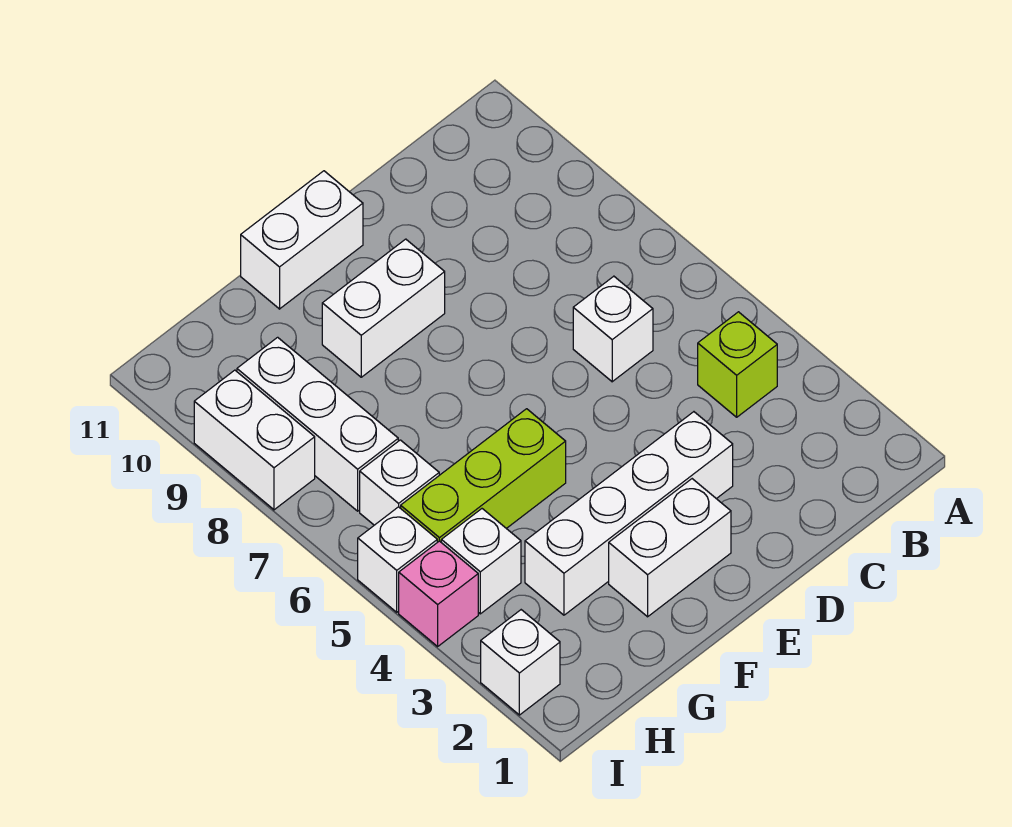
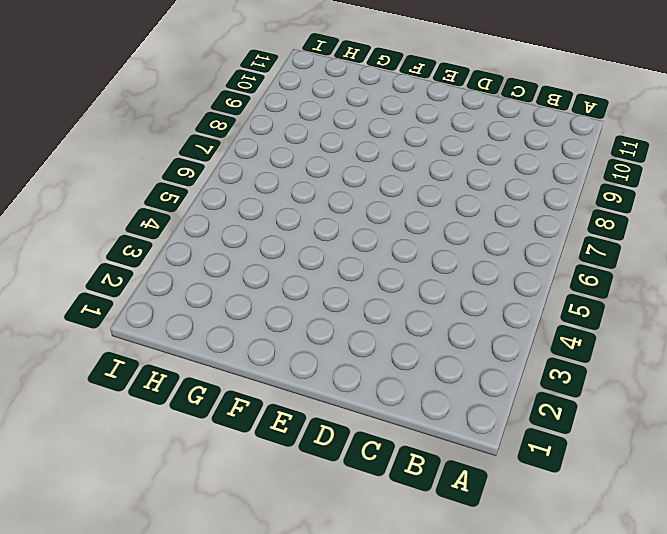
none -> lime brick B4 level 1
none -> white brick C6 level 1
none -> white brick D3:G3 level 1

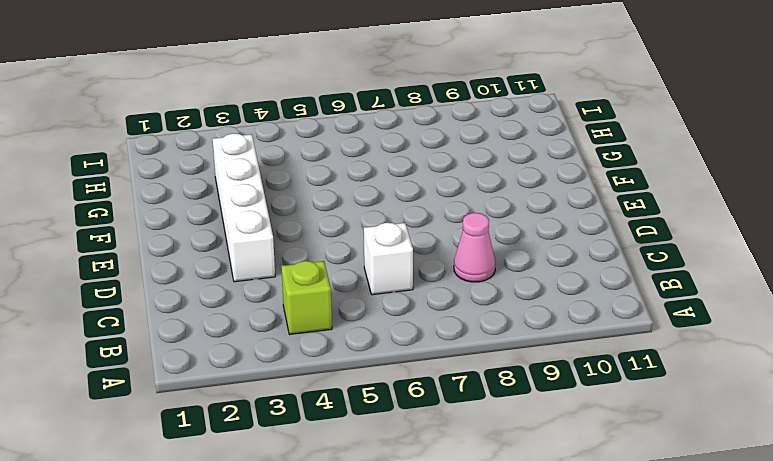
pink cone C8 level 1 -> none
none -> white brick E2:F2 level 1
none -> white brick E9:F9 level 1
none -> white brick E11:F11 level 1

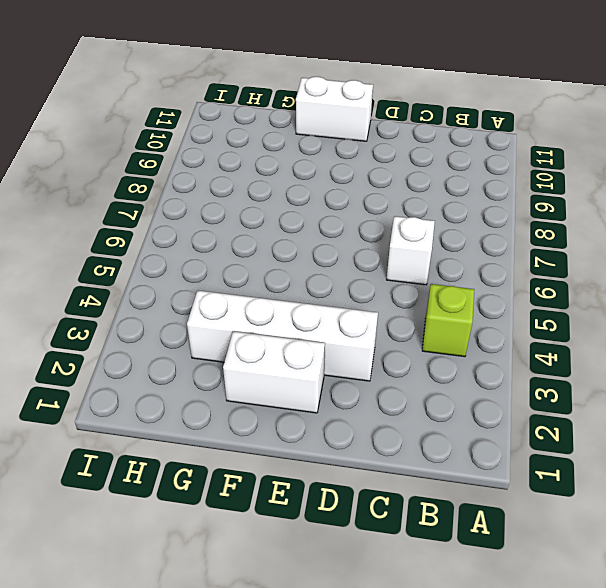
none -> white brick E9:F9 level 1
none -> lime brick F5:H5 level 1
none -> white brick H4 level 1

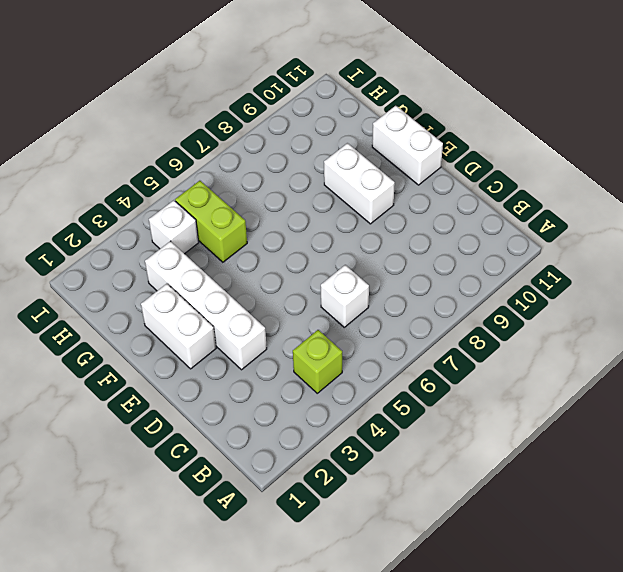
lime brick G5:H5 level 1 -> lime brick F5:H5 level 1
none -> white brick H6 level 1
none -> white brick H7:H9 level 1
none -> white brick I2 level 1

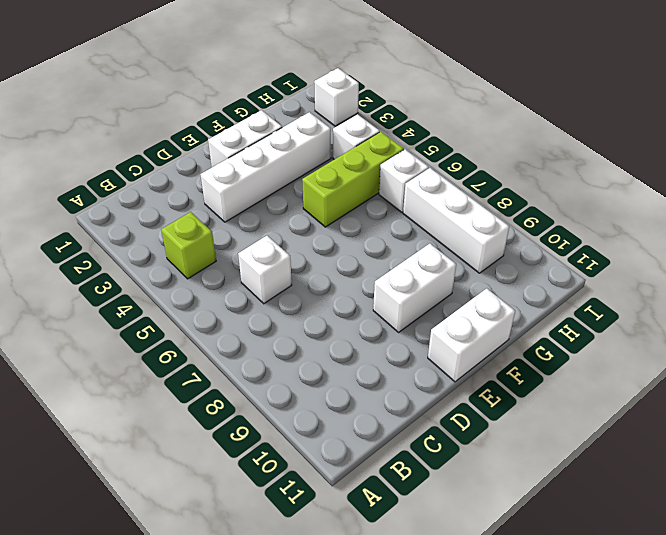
none -> pink brick I4 level 1
none -> white brick I5 level 1
none -> white brick I8:I9 level 1

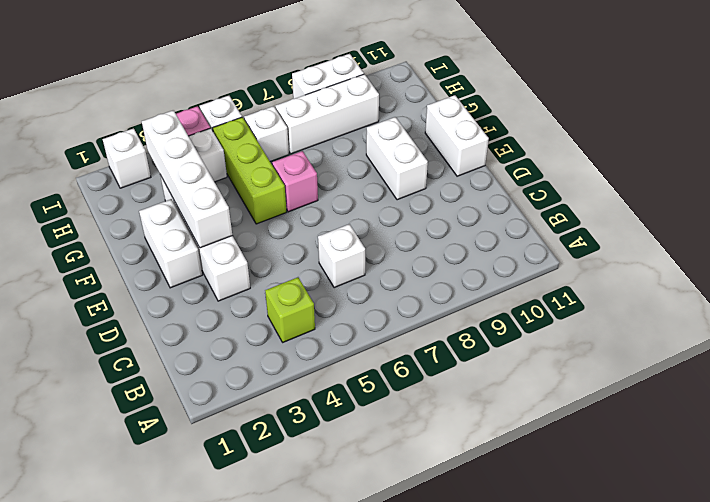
white brick E3:H3 level 2 -> none
pink brick F6 level 1 -> none

